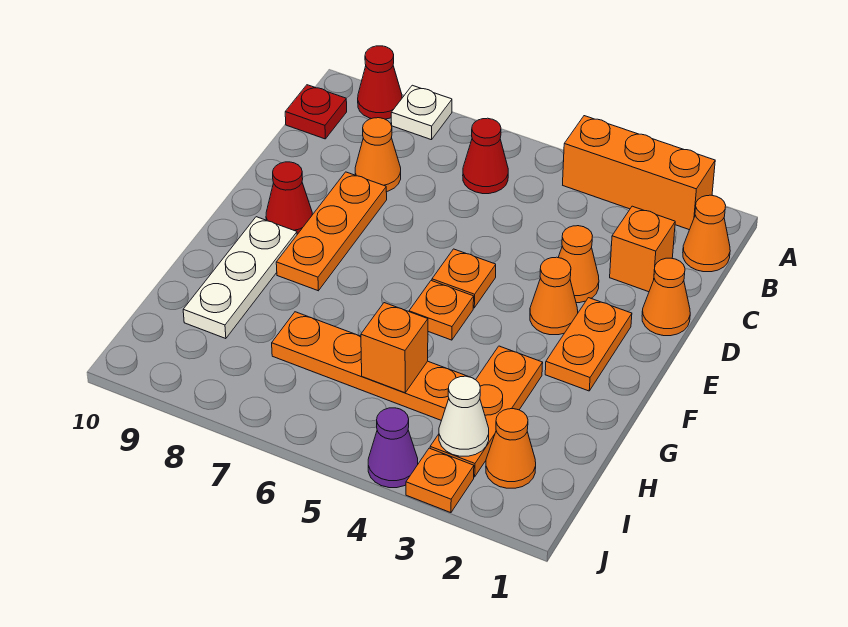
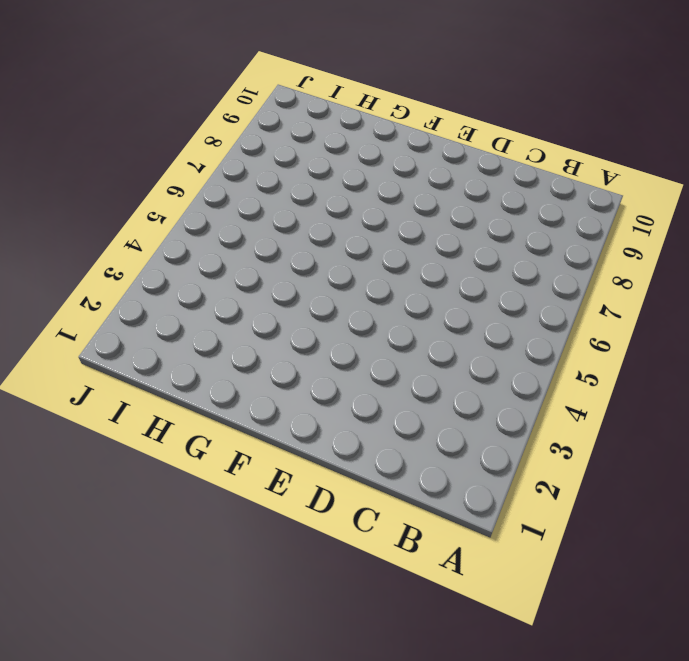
none -> orange brick A2:A4 level 1
none -> white plate A8 level 1
none -> red cone A9 level 1

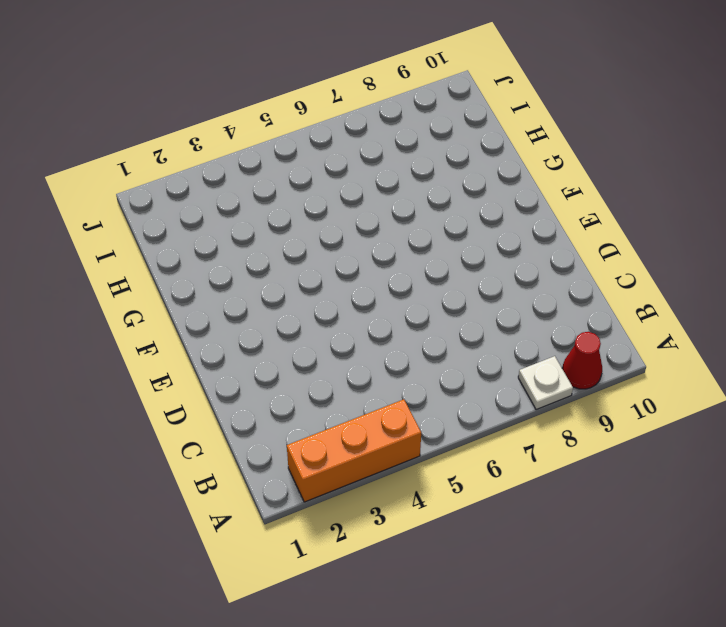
none -> orange cone B1 level 1
none -> red cone B6 level 1
none -> red plate B10 level 1

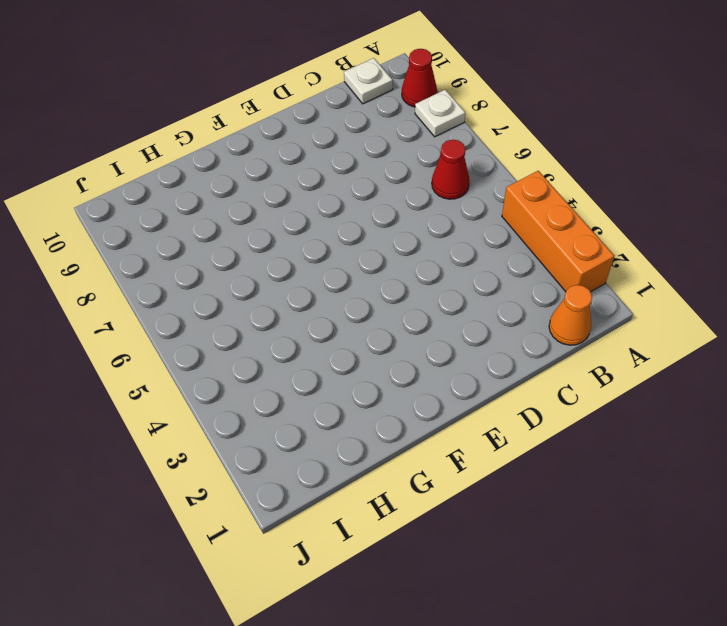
white plate B10 level 1 -> red plate B10 level 1
none -> orange brick C2 level 1
none -> orange cone C8 level 1
none -> orange cone D1 level 1

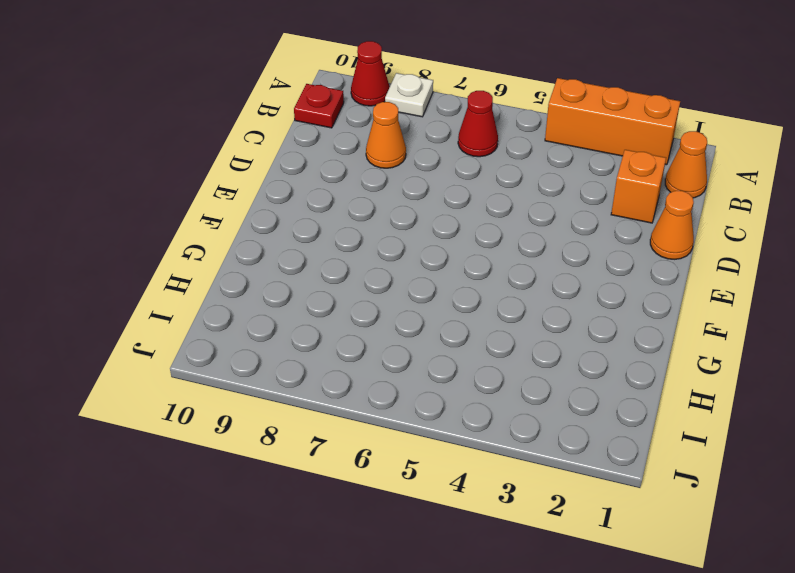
none -> orange cone D3 level 1
none -> orange plate D8:F8 level 1
none -> orange plate E2:F2 level 1

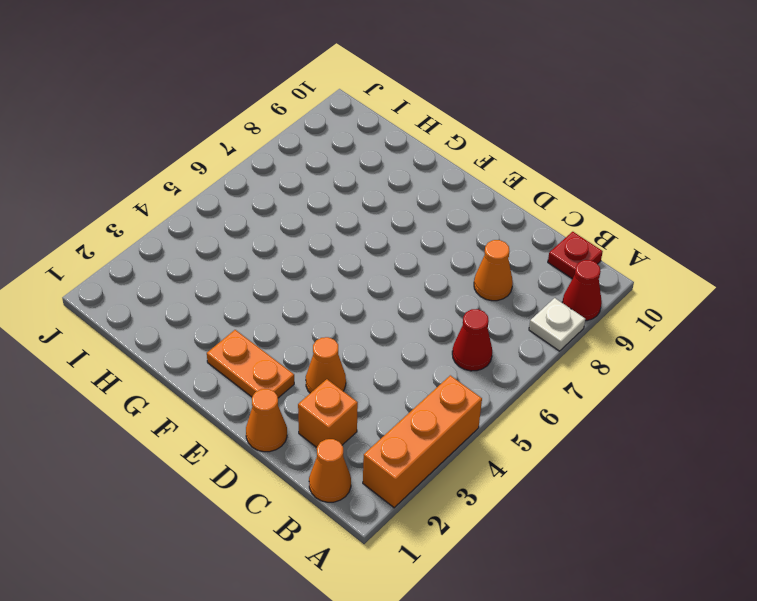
none -> orange plate D8:F8 level 1
none -> orange cone E3 level 1
none -> orange plate E5 level 1

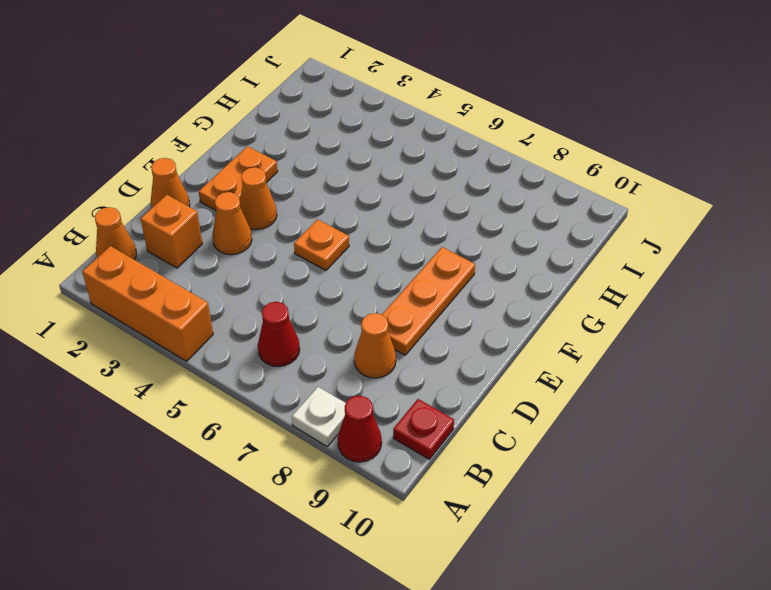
none -> red cone E9 level 1
none -> orange plate F5 level 1
none -> white plate F9:H9 level 1

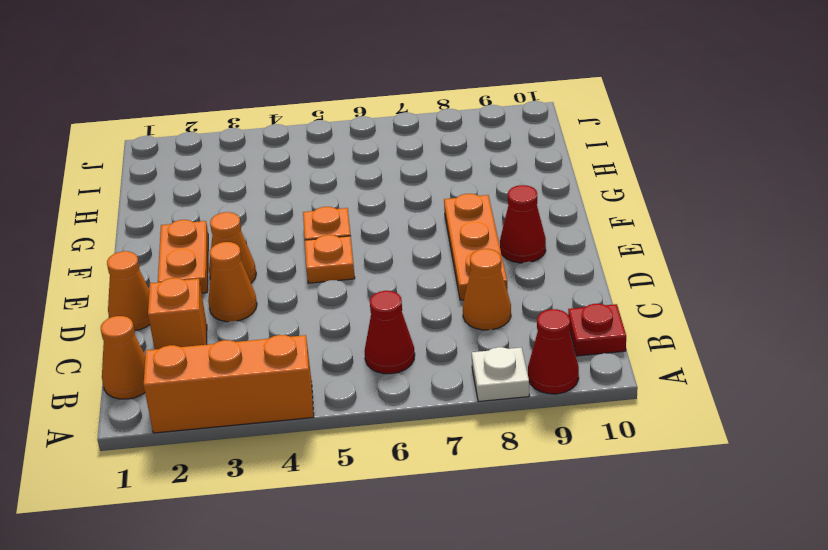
none -> white plate F9:H9 level 1
none -> orange plate G3:I3 level 1
none -> orange plate H4:H7 level 1

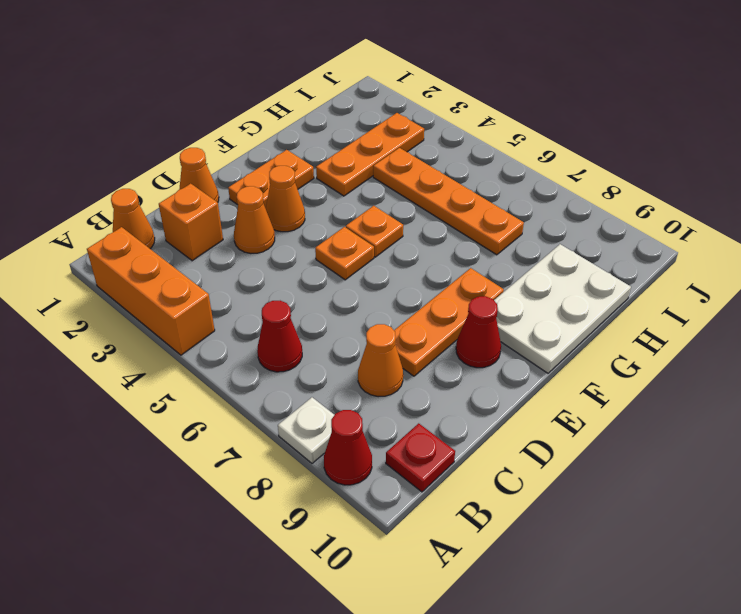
white plate F9:H10 level 1 -> white plate F9:H9 level 1
none -> orange cone I2 level 1
none -> orange plate J3 level 1
none -> purple cone J4 level 1

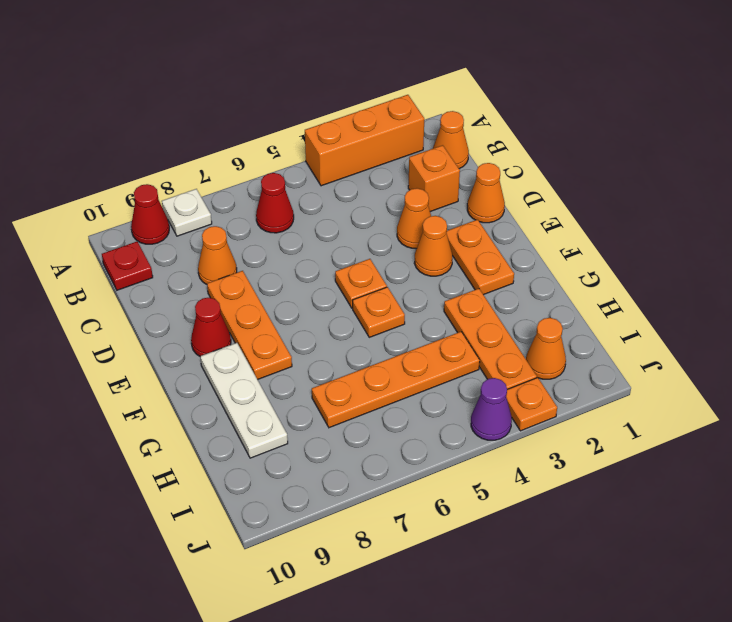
none -> orange brick H5 level 2
none -> white cone I3 level 2

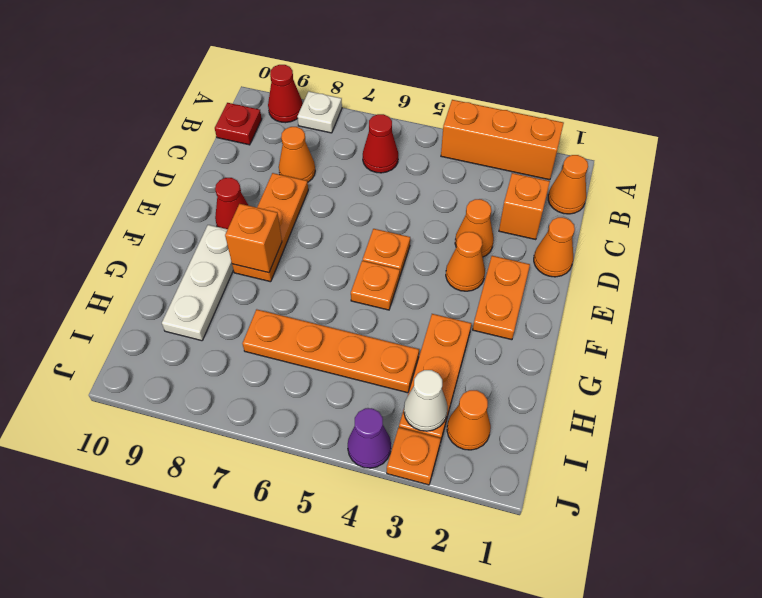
orange brick F8 level 2 -> orange brick H5 level 2

